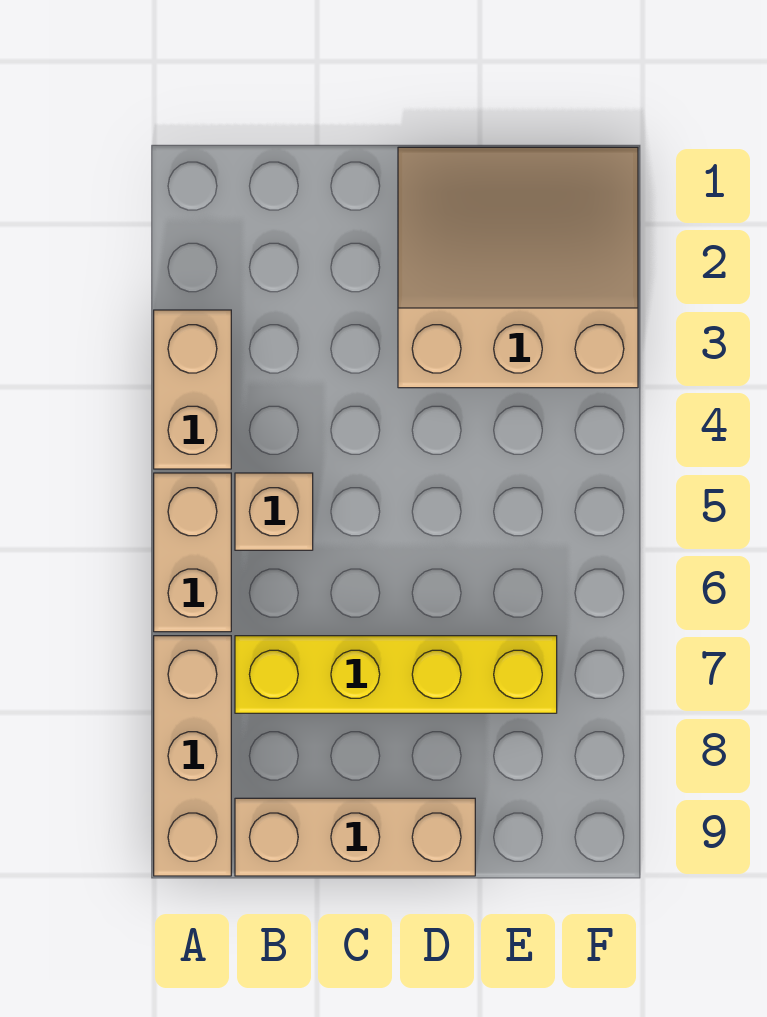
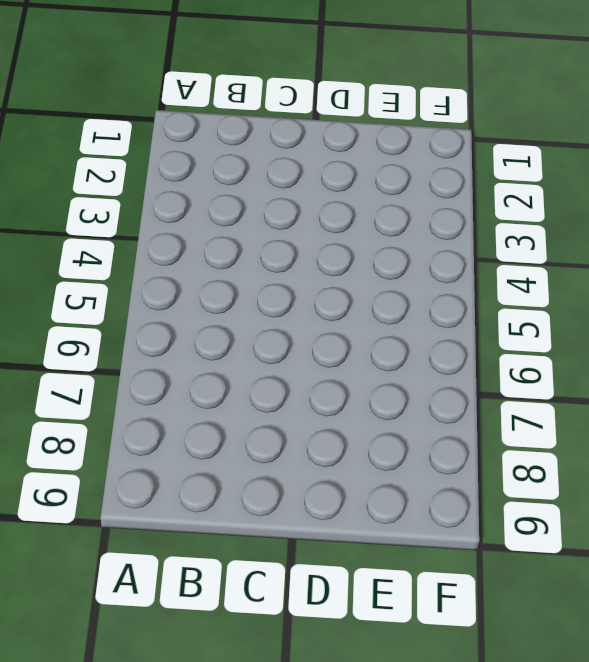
none -> tan brick A3:A4 level 1
none -> tan brick A5:A6 level 1

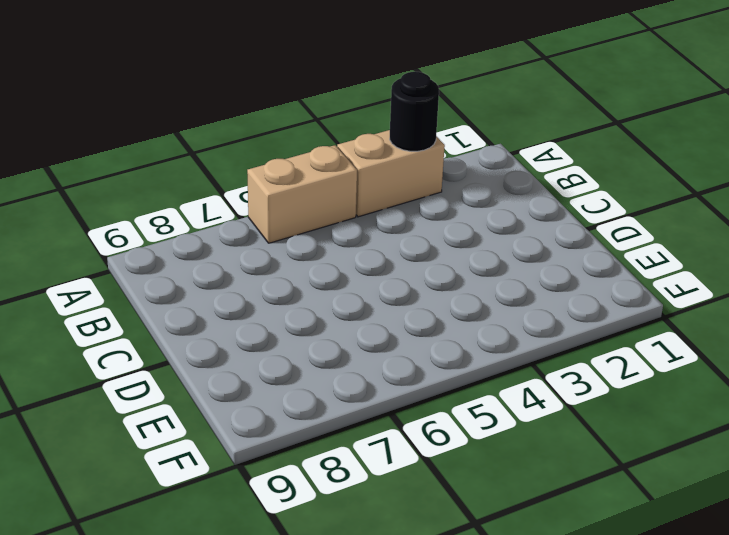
black round brick A3 level 2 -> none
none -> tan brick A7:A9 level 1
none -> tan brick B5 level 1

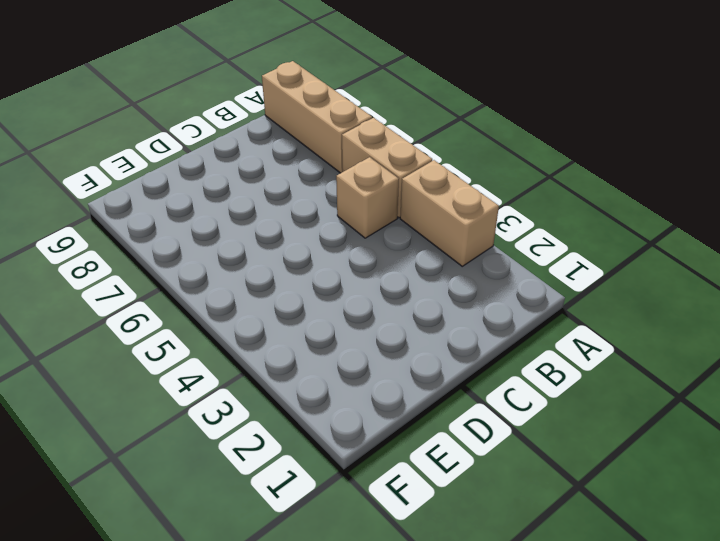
none -> yellow brick B7:E7 level 1
none -> tan brick B9:D9 level 1

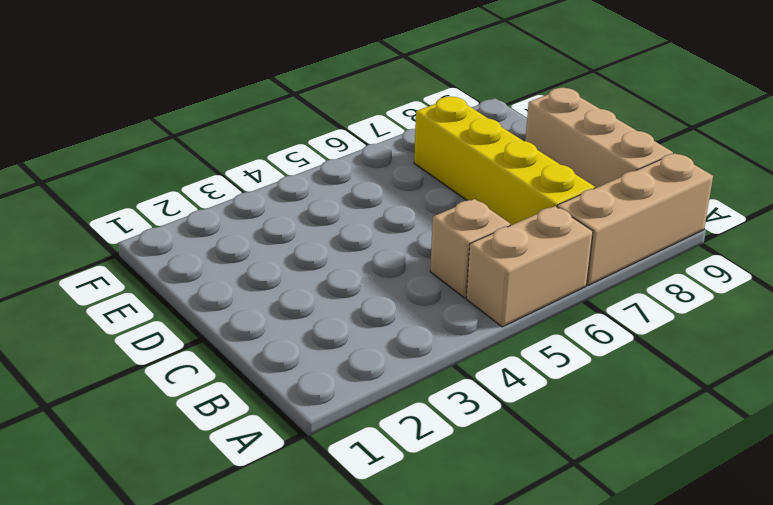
none -> tan brick A3:A4 level 1
none -> tan slope D1:F3 level 1 top 3

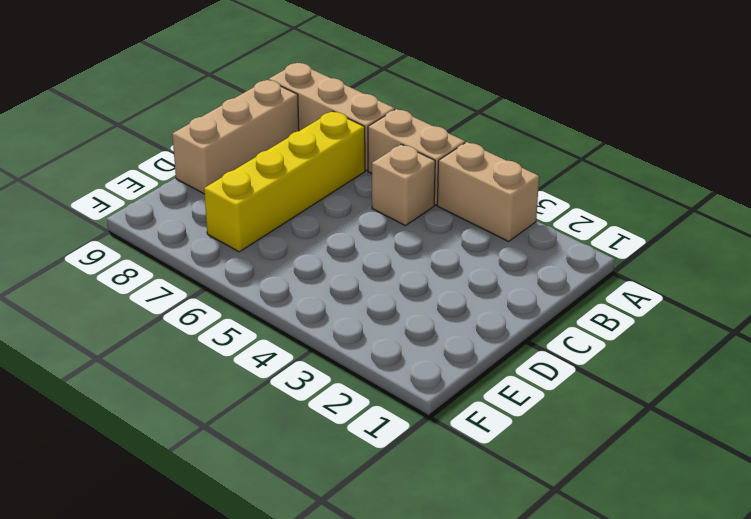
none -> tan slope D1:F3 level 1 top 3

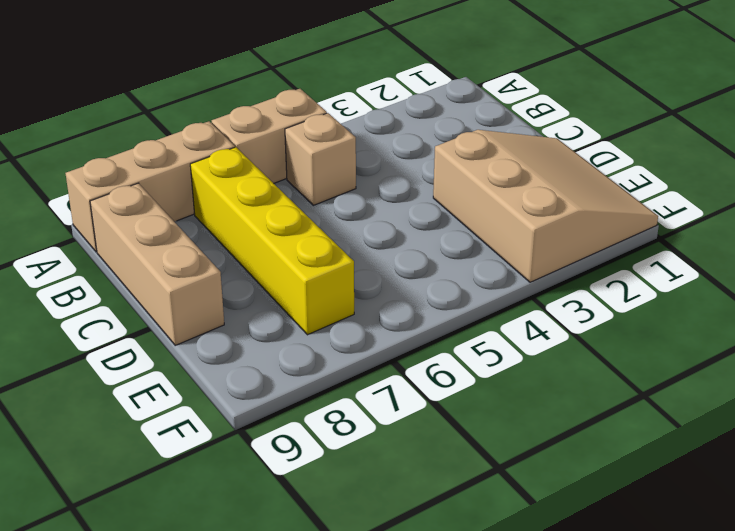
none -> tan brick A3:A4 level 1

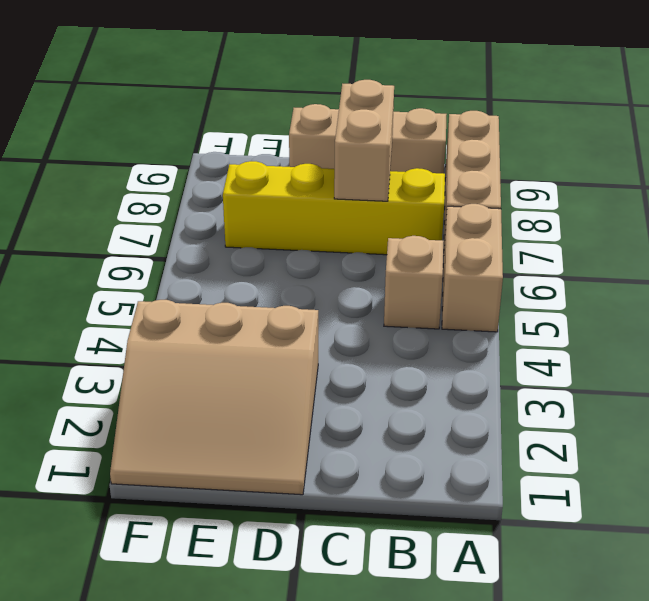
tan brick C7:C8 level 2 -> tan brick A3:A4 level 1

